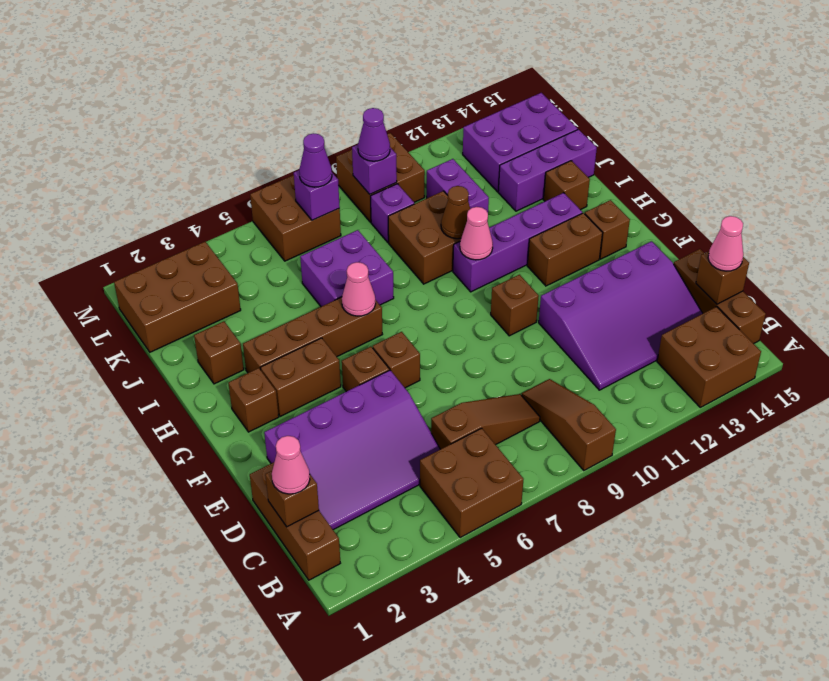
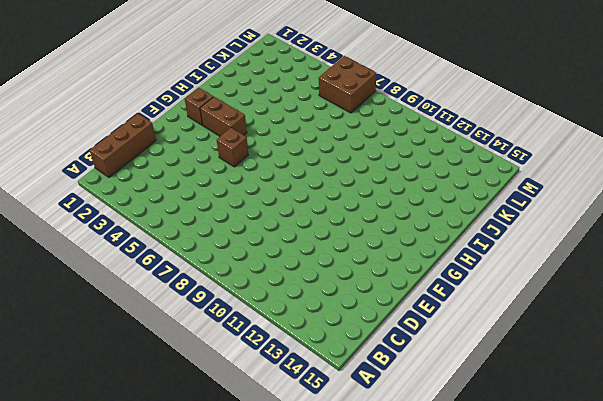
none -> brown brick A5:B6 level 1
none -> brown slope A9:C9 level 1 top A
none -> brown brick A13:B14 level 1
none -> brown brick B15:D15 level 1

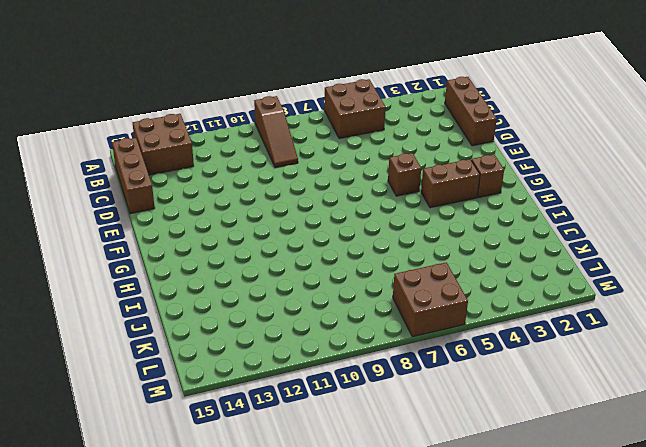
none -> purple slope C2:E5 level 1 top E
none -> brown slope C6:C8 level 1 top 6
none -> purple slope C11:E14 level 1 top E
none -> brown brick F6 level 1

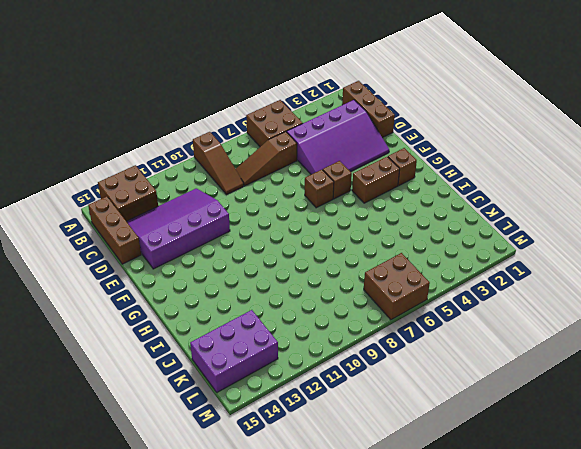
purple slope C2:E5 level 1 top C -> purple slope C2:E5 level 1 top E
none -> brown brick F10 level 1
none -> brown brick G12:G13 level 1
none -> brown brick G14 level 1
none -> brown brick H3:H6 level 1

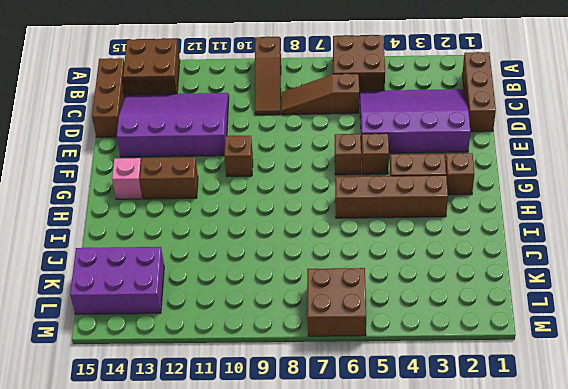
pink brick G14 level 1 -> brown brick G14 level 1
none -> purple brick H10:H13 level 1
none -> brown brick I2 level 1
none -> purple brick I6:J7 level 1
none -> brown brick I9:J10 level 1

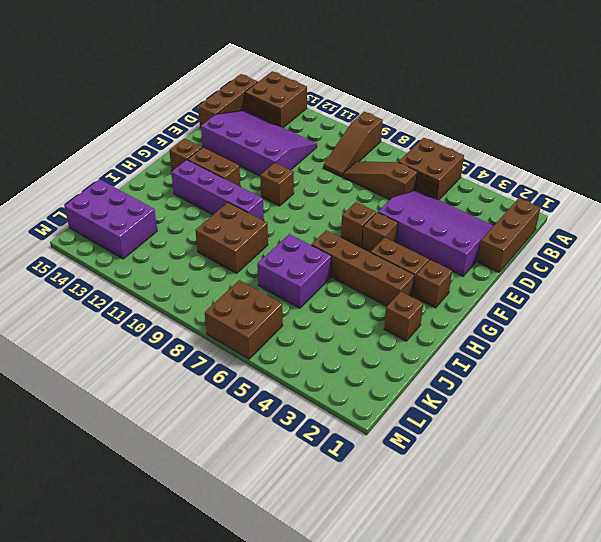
none -> brown brick I14 level 1
none -> purple brick J11:K11 level 1
none -> purple brick J13:J15 level 1
none -> brown brick K1:L3 level 1

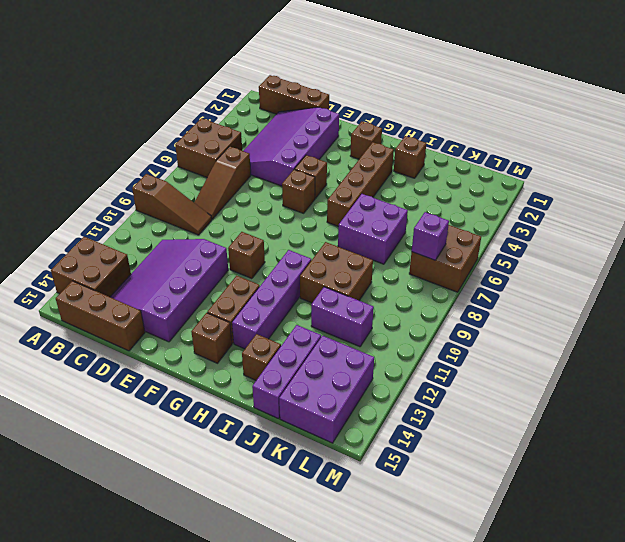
none -> brown brick G3:G4 level 1
none -> brown brick K1:L3 level 1
none -> purple brick K9 level 1
none -> brown brick L9:M10 level 1

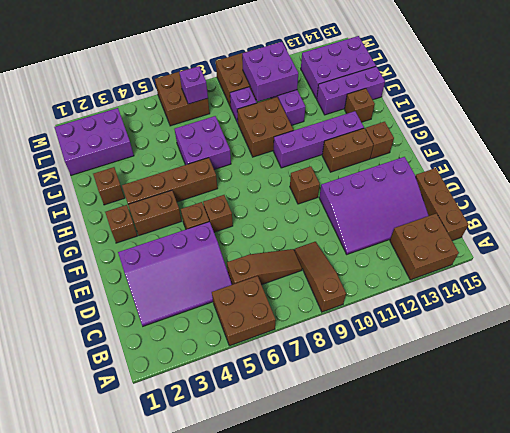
purple brick K1:L3 level 1 -> brown brick K1:L3 level 1
purple brick K10:L11 level 2 -> none
none -> brown brick B1:D1 level 1
none -> brown brick C1 level 2
none -> brown brick C15 level 2
none -> pink cone H6 level 2

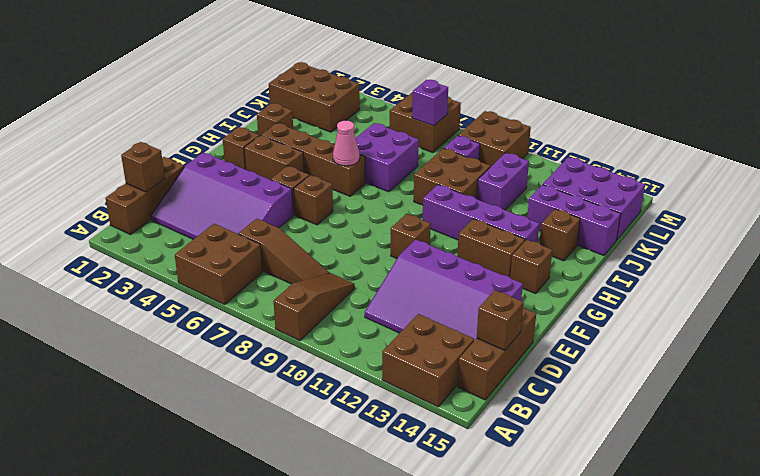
none -> pink cone H10 level 2
none -> brown cone I10 level 2
none -> purple brick L9 level 2
none -> pink cone C1 level 3

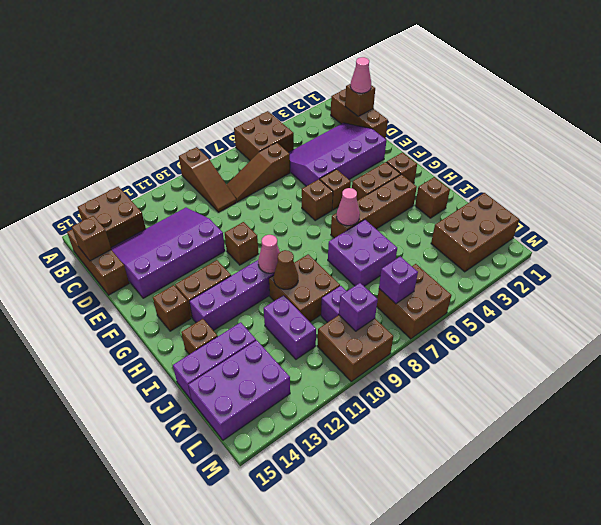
none -> pink cone C15 level 3
none -> purple cone L7 level 3
none -> purple cone L9 level 3

